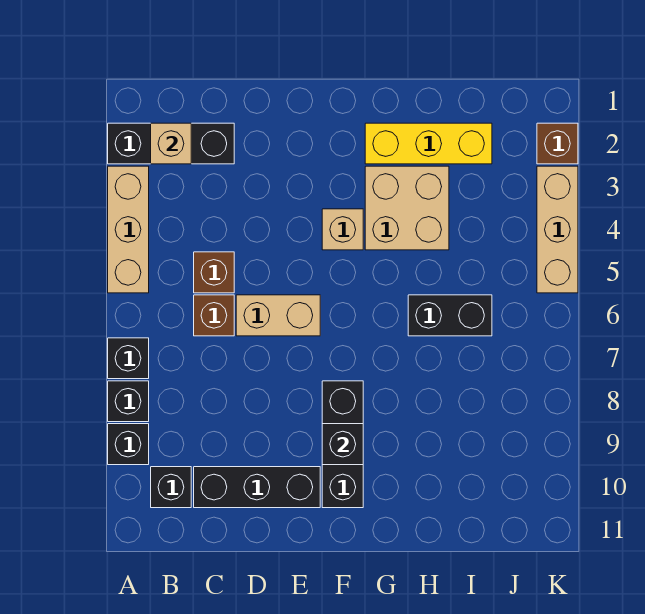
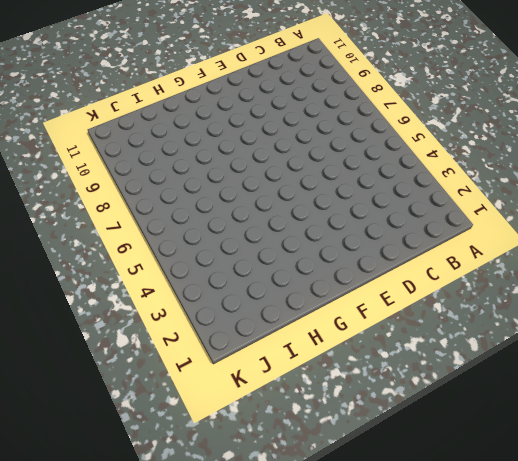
none -> black brick A2:C2 level 1
none -> tan brick A3:A5 level 1
none -> black brick A7 level 1

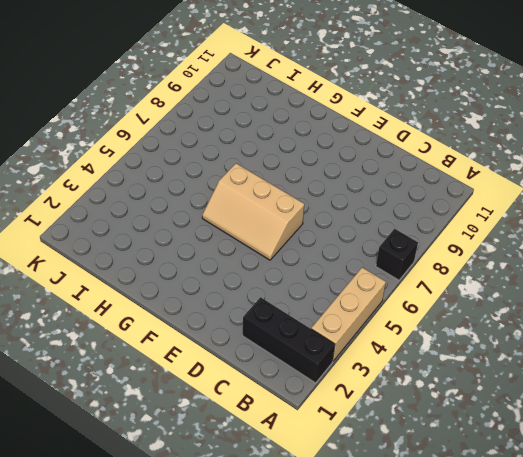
tan slope E5:G6 level 1 top 6 -> tan brick D6:E6 level 1
none -> black brick A8 level 1
none -> black brick A9 level 1
none -> black brick B10 level 1

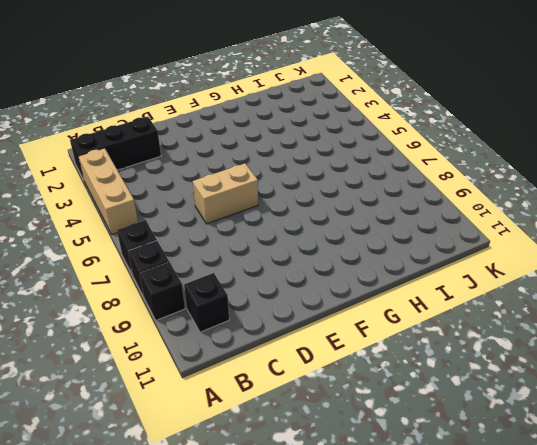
none -> brown brick C5 level 1
none -> brown brick C6 level 1
none -> black brick C10:E10 level 1

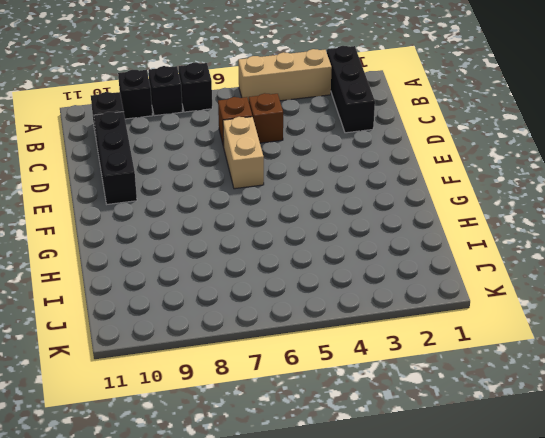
none -> tan brick F4 level 1
none -> black brick F8:F10 level 1
none -> yellow brick G2:I2 level 1

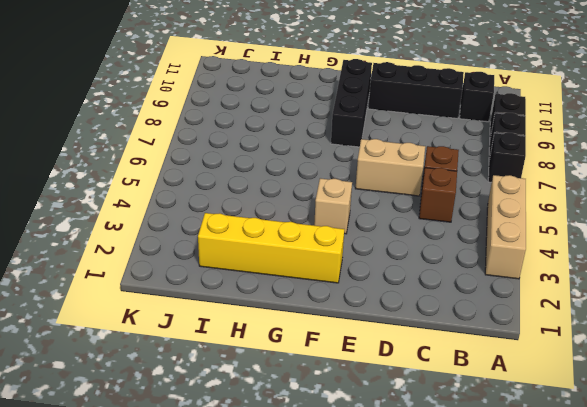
yellow brick F2:I2 level 1 -> yellow brick G2:I2 level 1
none -> black brick A2:C2 level 1
none -> tan brick G3:H4 level 1
none -> black brick H6:I6 level 1

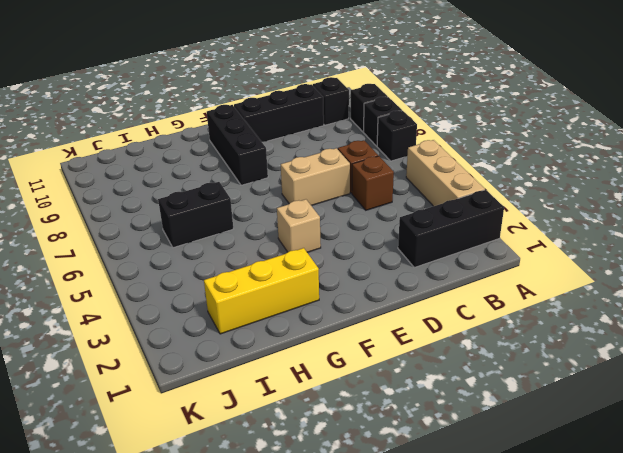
none -> tan brick G3:H4 level 1
none -> brown brick K2 level 1
none -> tan brick K3:K5 level 1

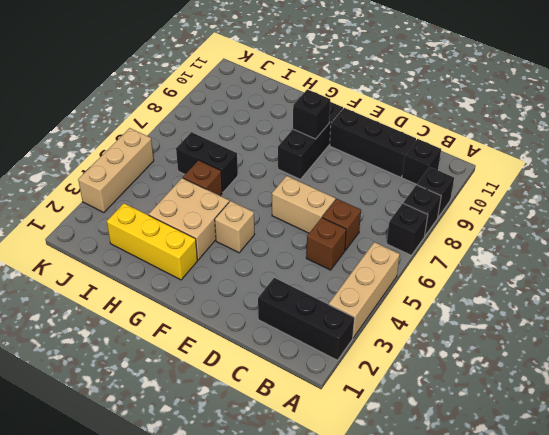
brown brick H5 level 1 -> brown brick K2 level 1
none -> tan brick B2 level 2

